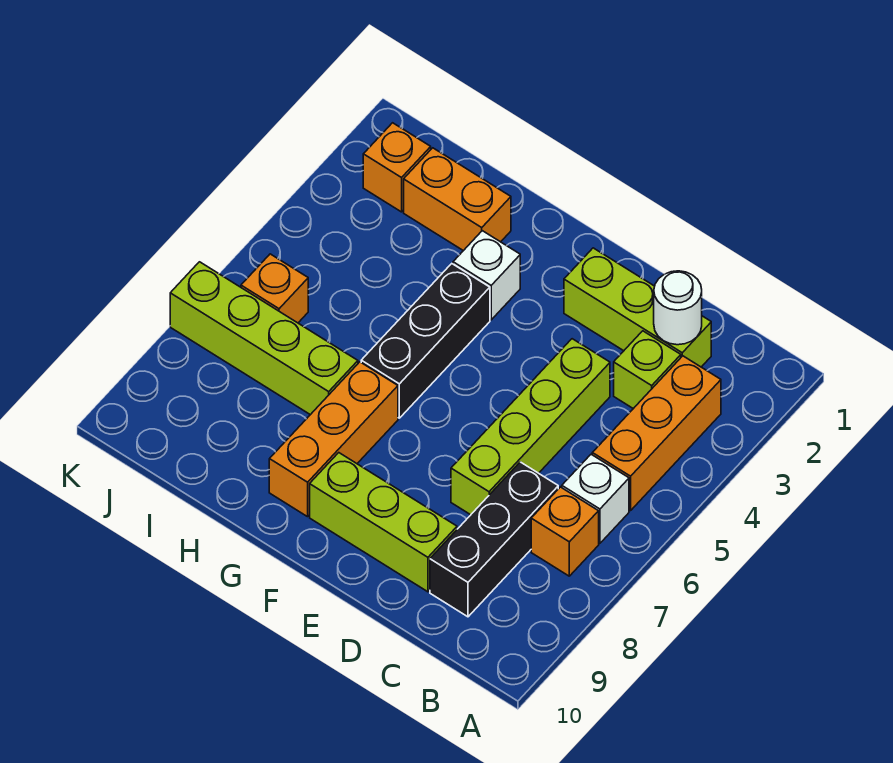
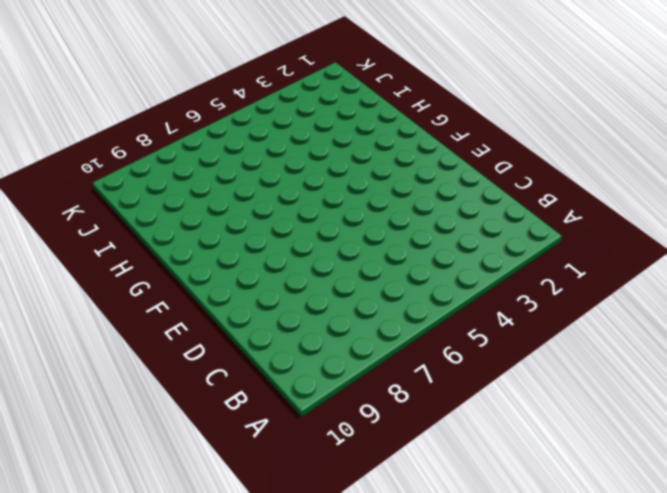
none -> orange brick B3:B5 level 1
none -> white brick B6 level 1
none -> orange brick B7 level 1

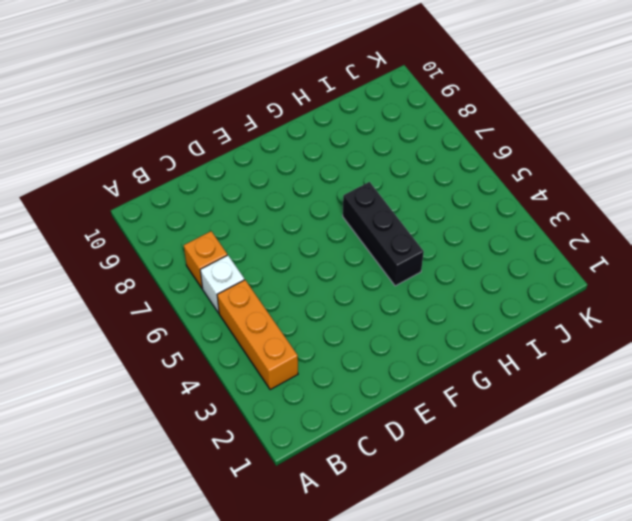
none -> lime brick C2:E2 level 1
none -> lime brick C3 level 1
none -> black brick C7:C9 level 1

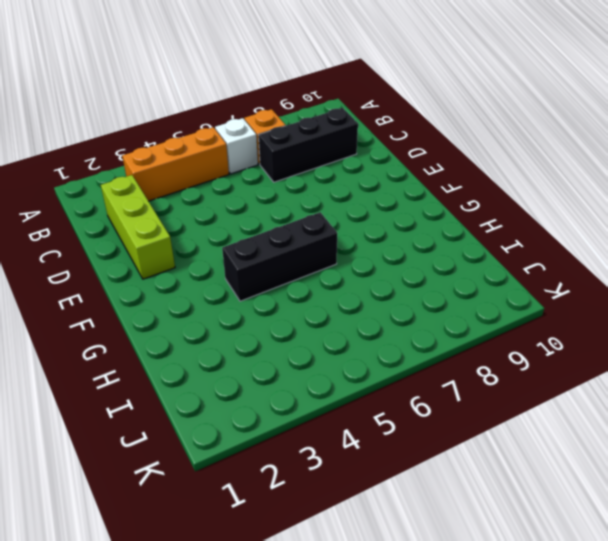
none -> lime brick C3 level 1
none -> lime brick D4:D7 level 1
none -> lime brick D9:F9 level 1

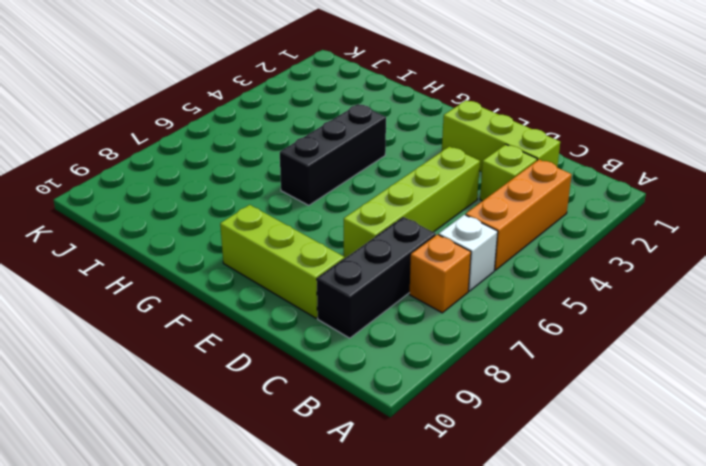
none -> white brick G3 level 1
none -> orange brick G7:G9 level 1
none -> orange brick H2:I2 level 1

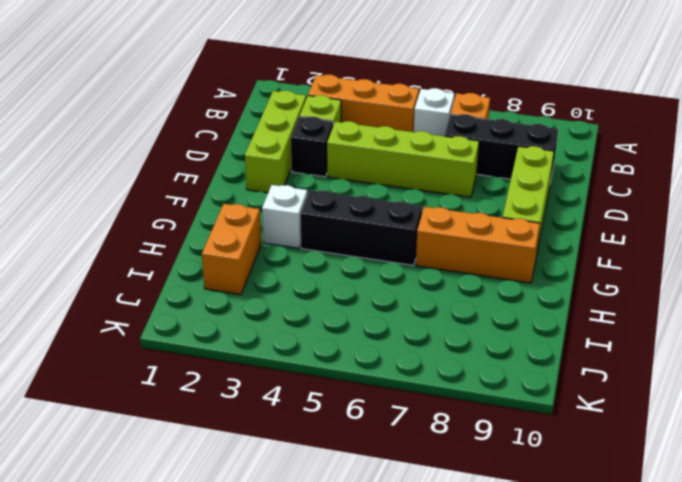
black brick D3 level 1 -> none
none -> lime brick H7:K7 level 1
none -> orange brick J2 level 1
none -> orange brick J6 level 1

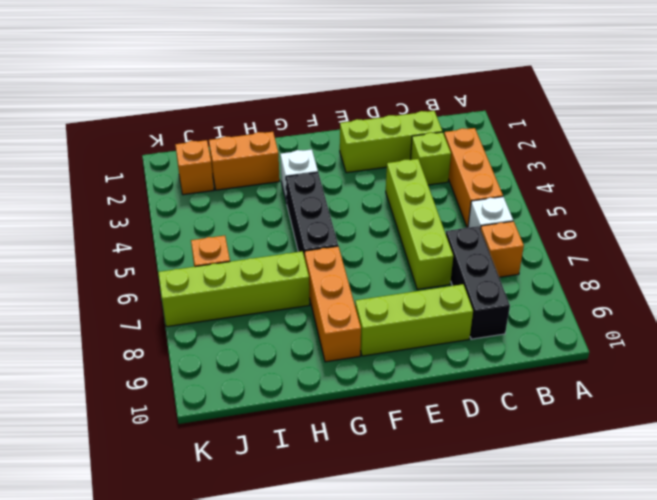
none -> white round brick C2 level 2

